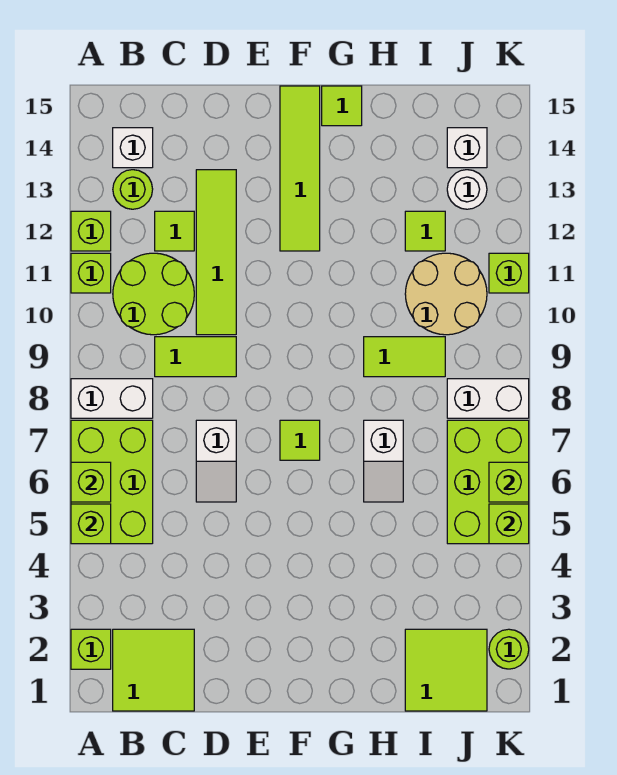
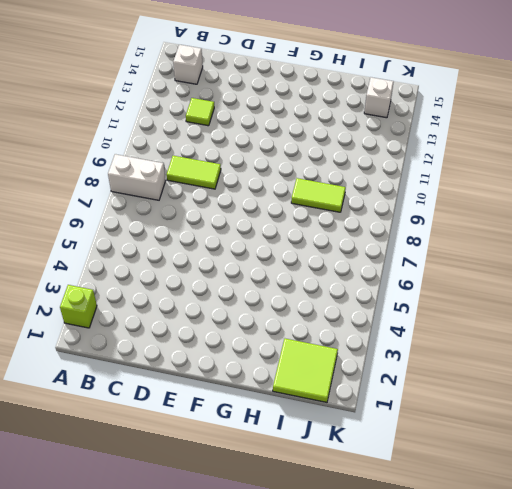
none -> lime brick A5:B7 level 1
none -> lime brick A11 level 1
none -> lime brick A12 level 1
none -> lime tile B1:C2 level 1

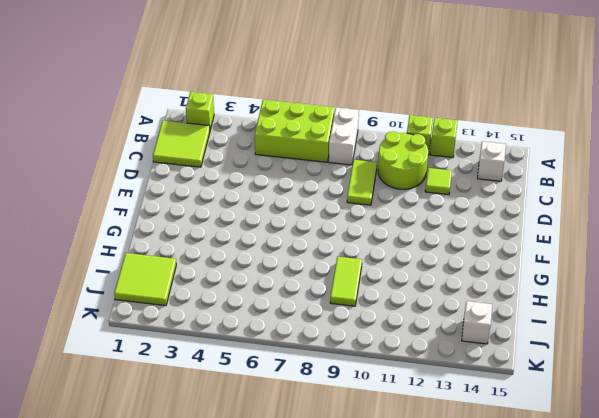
none -> lime round brick B13 level 1
none -> white slope D6:D7 level 1 top 7
none -> lime tile D10:D13 level 1
none -> lime tile F7 level 1

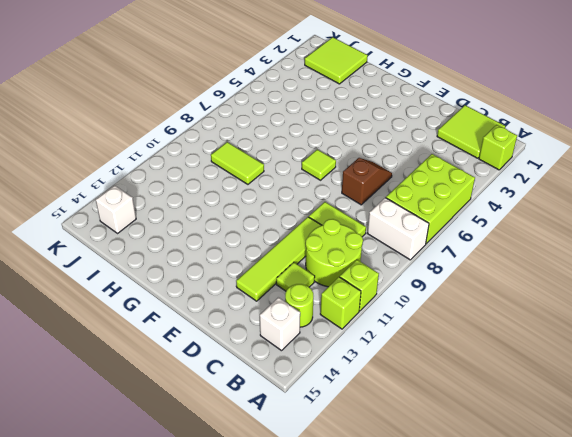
brown slope D6:D7 level 1 top 7 -> white slope D6:D7 level 1 top 7
none -> lime tile F12:F15 level 1
none -> lime tile G15 level 1
none -> white slope H6:H7 level 1 top 7
none -> tan round brick I10:J11 level 1

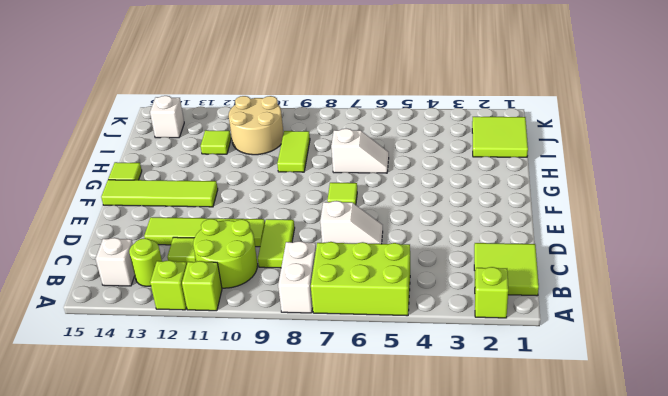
none -> lime brick J5:K7 level 1
none -> white brick J8:K8 level 1
none -> white round brick J13 level 1
none -> lime round brick K2 level 1

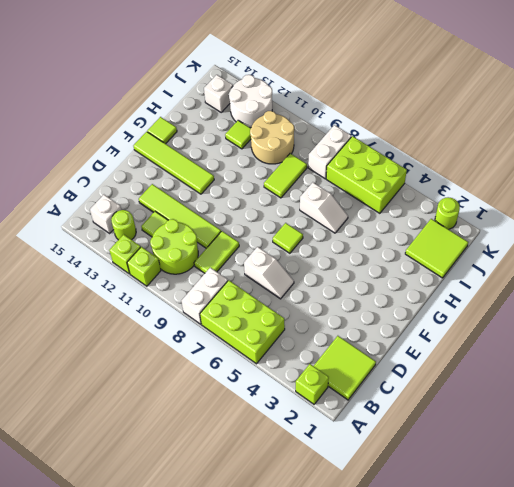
white round brick J12:K13 level 1 -> white round brick J13 level 1
none -> lime brick K11 level 1
none -> lime brick A5 level 2
none -> lime brick A6 level 2
none -> lime brick K5 level 2

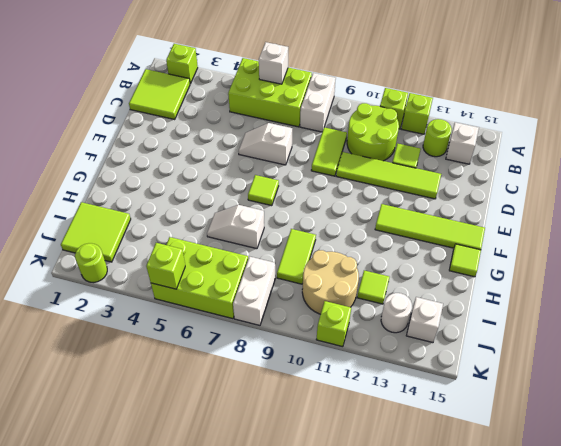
white brick A6 level 2 -> lime brick A6 level 2
none -> lime brick A5 level 2
none -> lime brick K6 level 2

